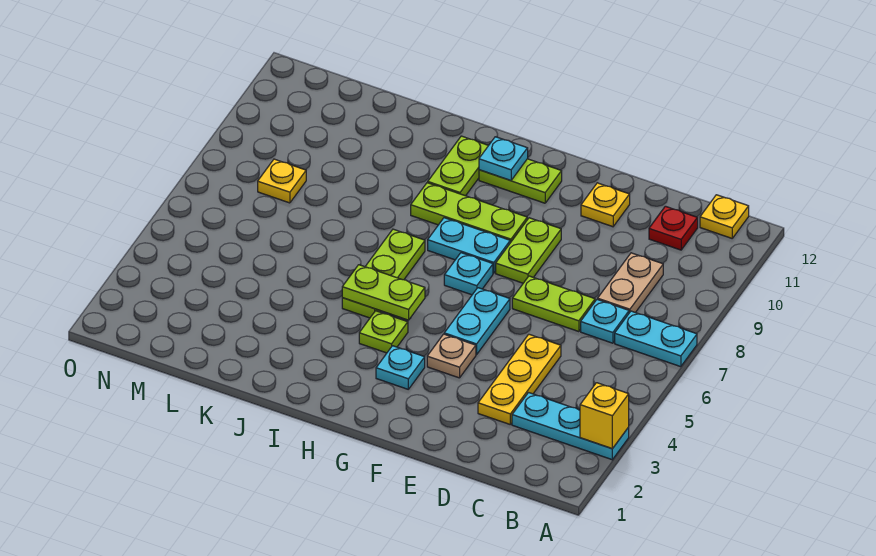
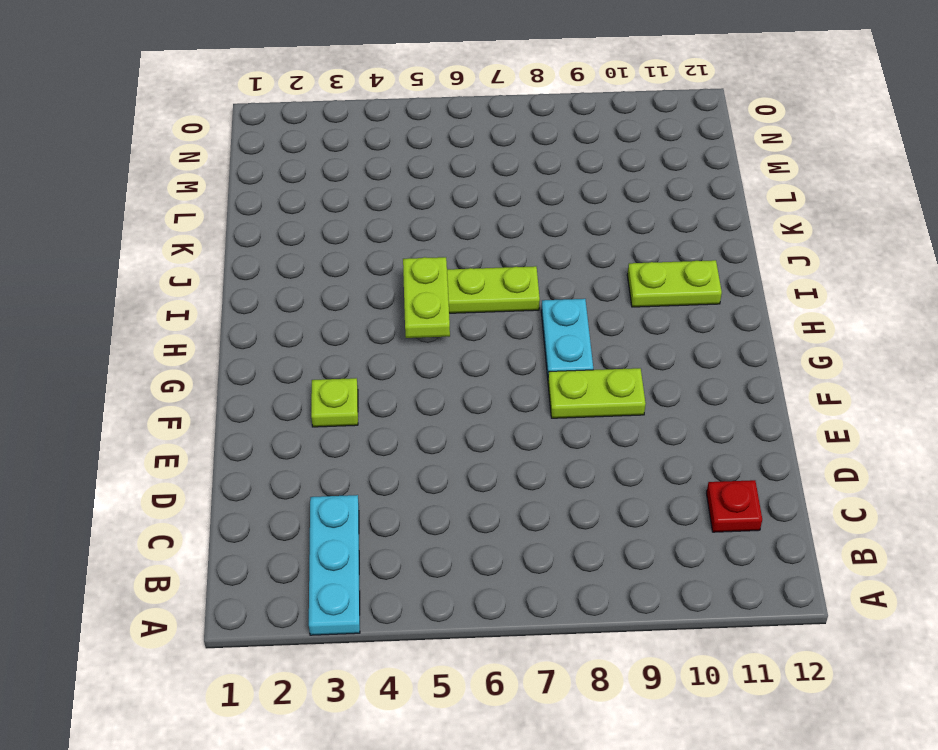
lime plate F3 level 1 -> lime plate H4 level 1
none -> cyan plate A7:B7 level 1
none -> yellow plate B12 level 1
none -> cyan plate C7 level 1

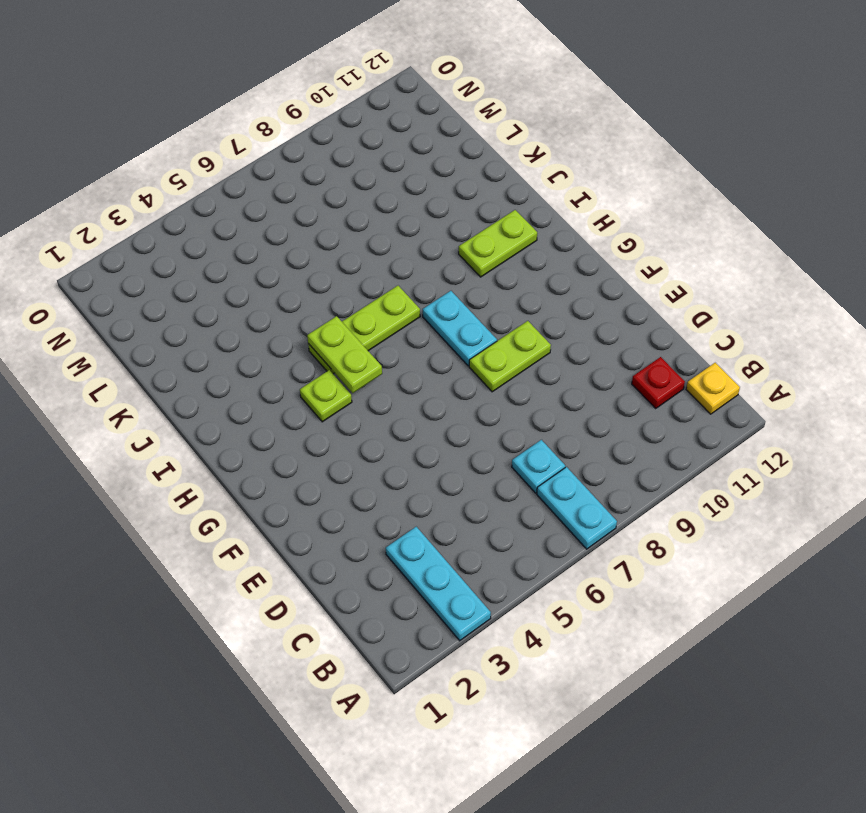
none -> tan plate C8:C9 level 1
none -> yellow plate D3:D5 level 1
none -> lime plate D7:E7 level 1

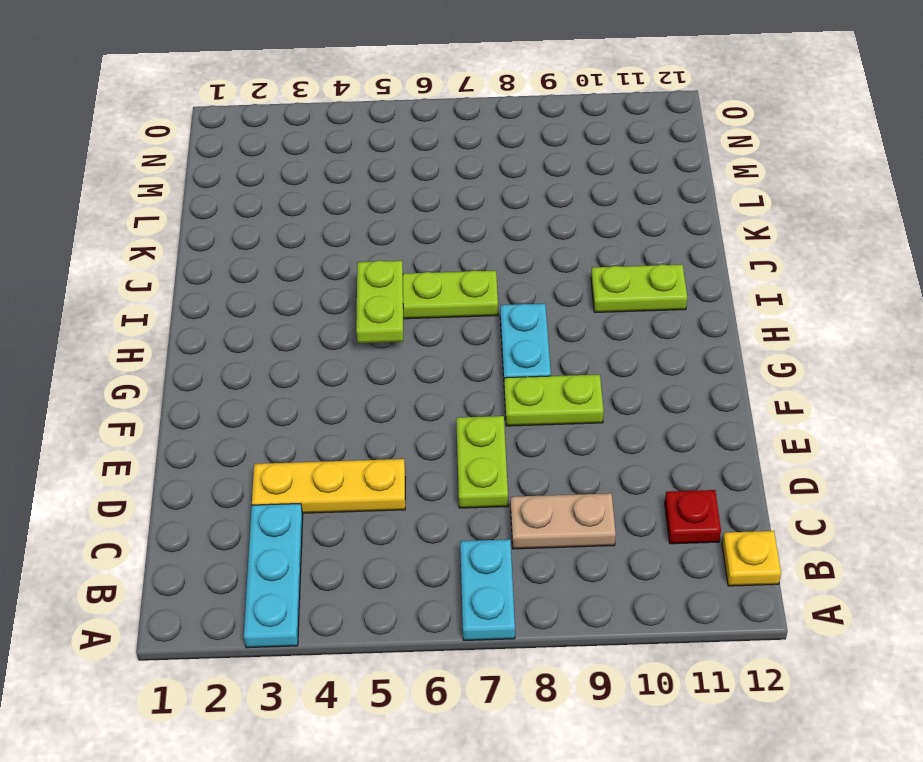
none -> cyan plate C7 level 1
none -> yellow plate E11 level 1
none -> tan plate F4 level 1

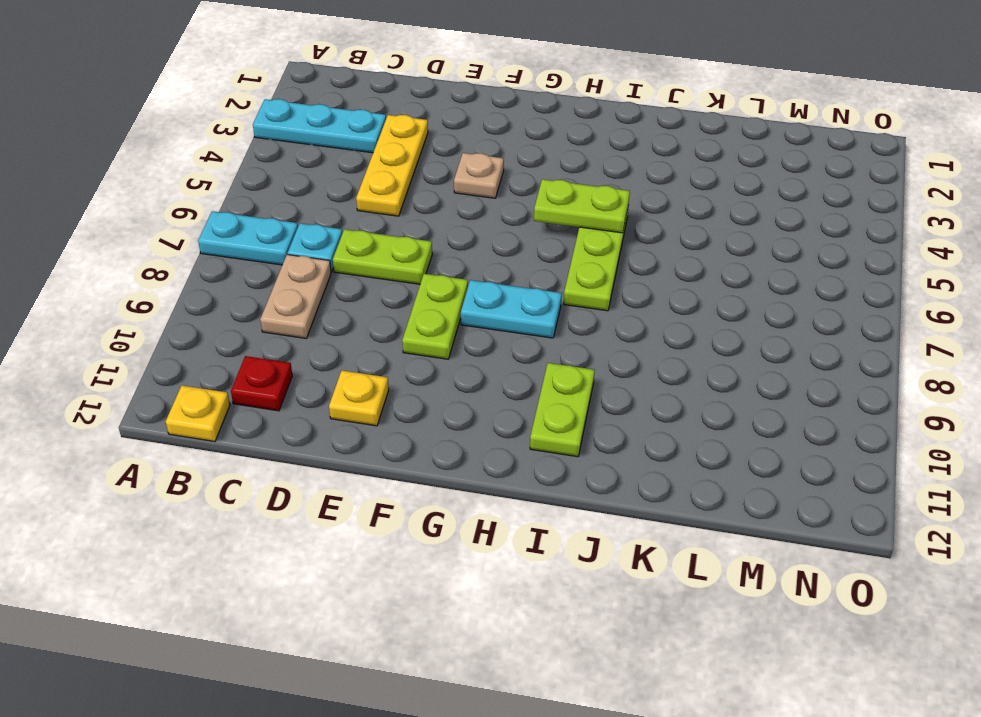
none -> cyan plate F5:F6 level 1
none -> cyan plate G3 level 1
none -> cyan plate G7 level 1

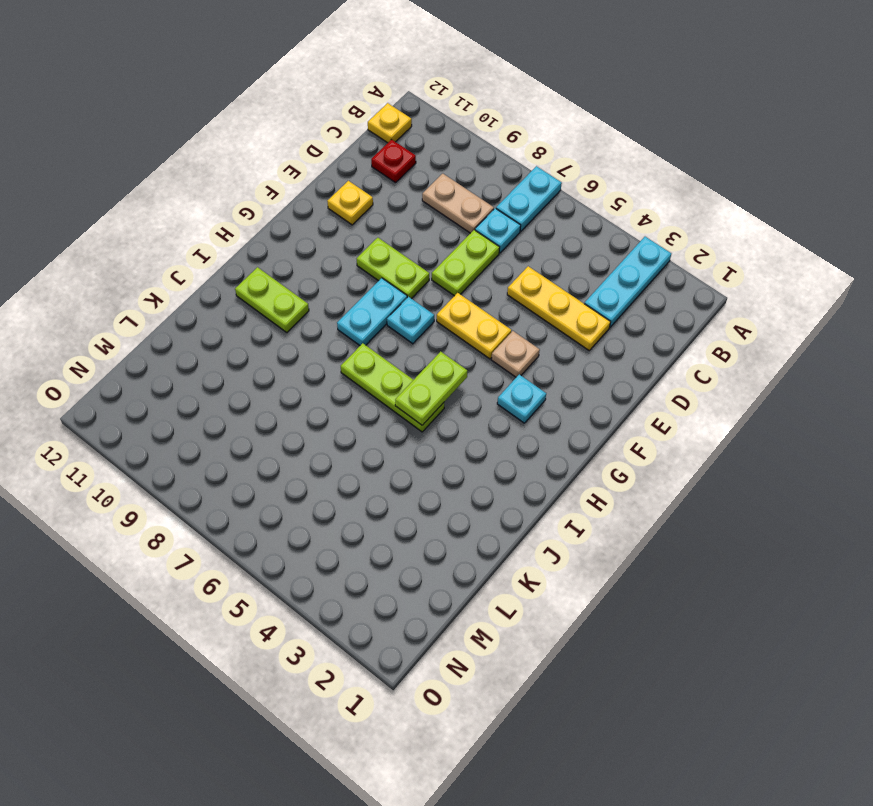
yellow plate F5:F6 level 1 -> cyan plate F5:F6 level 1
none -> lime plate G9:I9 level 1
none -> lime plate G11:H11 level 1
none -> lime plate H4 level 1

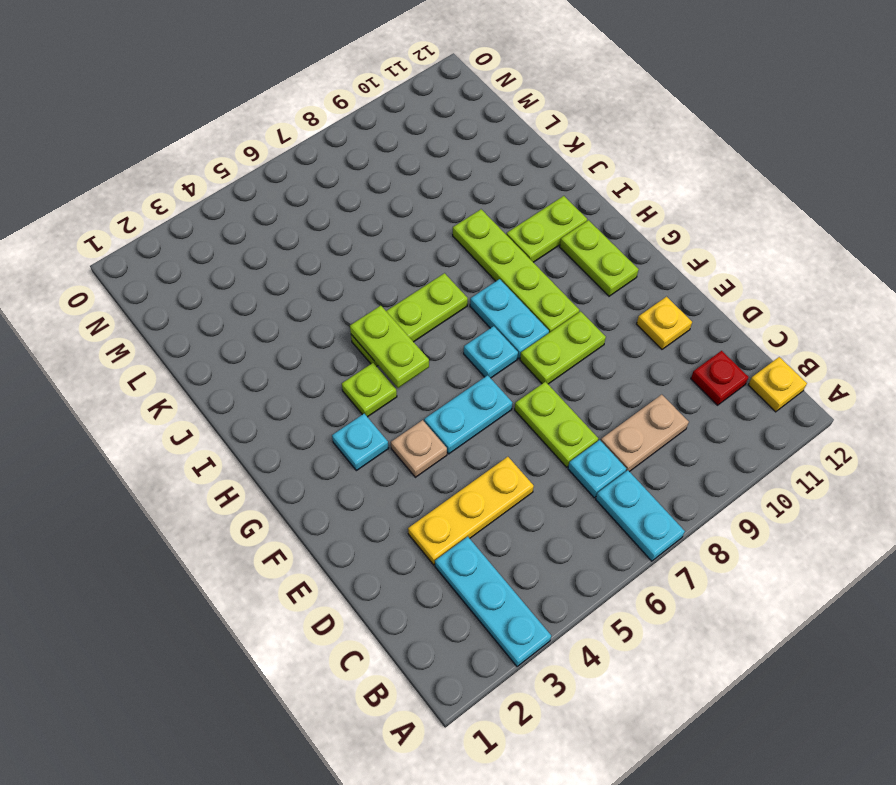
lime plate G9:J9 level 1 -> lime plate G9:I9 level 1
none -> yellow plate M8 level 1
none -> yellow brick A3 level 2
none -> cyan plate H11 level 2

